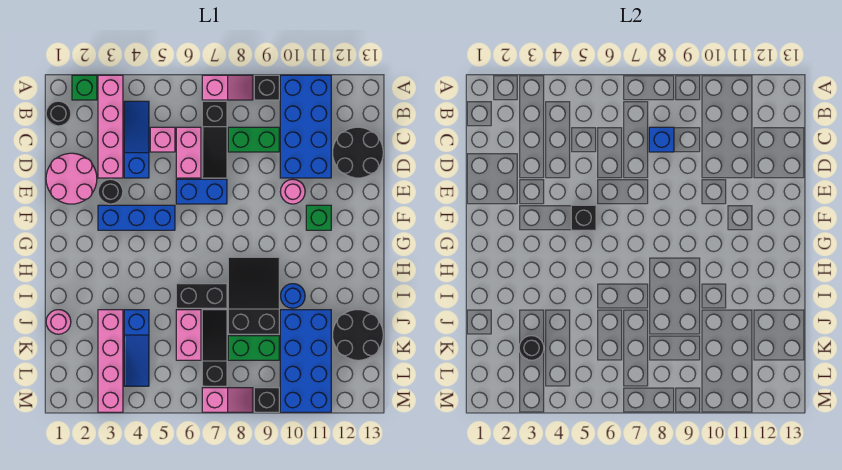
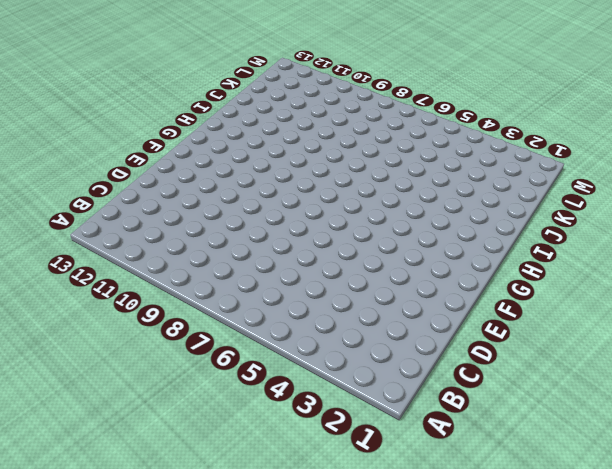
none -> green brick A2 level 1
none -> pink brick A3:D3 level 1
none -> pink slope A7:A8 level 1 top 7
none -> black brick A9 level 1

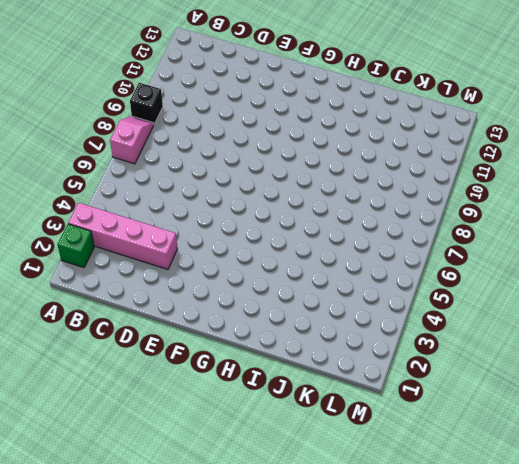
none -> blue brick A10:D11 level 1
none -> black round brick B1 level 1
none -> blue slope B4:D4 level 1 top D
none -> black slope B7:D7 level 1 top B

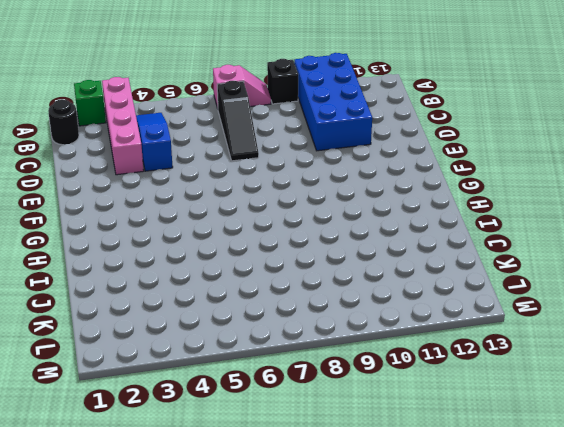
none -> pink brick C5 level 1
none -> pink brick C6:D6 level 1
none -> green brick C8:C9 level 1
none -> black round brick C12:D13 level 1

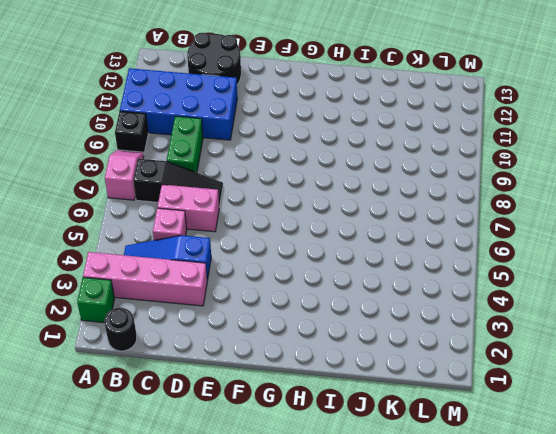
none -> pink round brick D1:E2 level 1
none -> black round brick E3 level 1
none -> blue brick E6:E7 level 1
none -> pink round brick E10 level 1

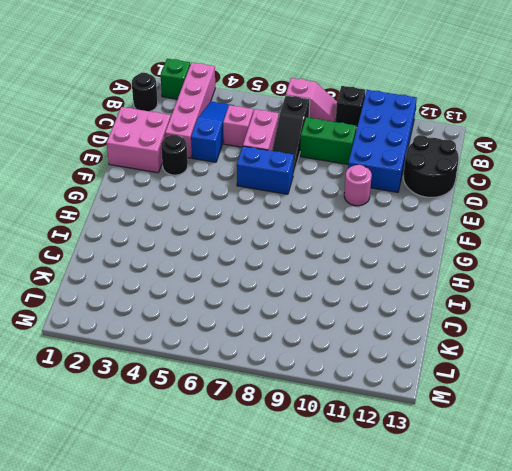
pink brick D1:E2 level 1 -> pink round brick D1:E2 level 1
none -> blue brick F3:F5 level 1
none -> green brick F11 level 1
none -> black slope H8:J9 level 1 top J
none -> black brick I6:I7 level 1

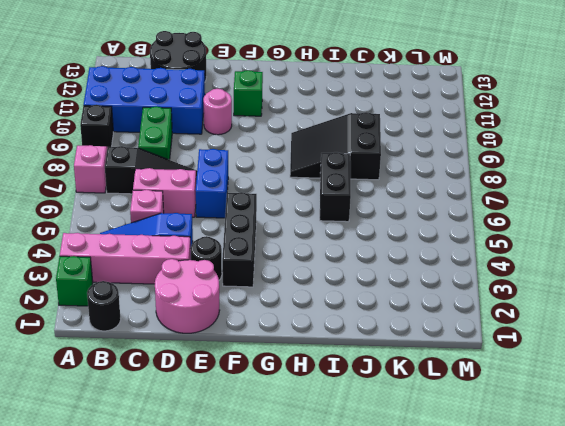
black brick F3:F5 level 1 -> blue brick F3:F5 level 1
none -> blue round brick I10 level 1
none -> pink round brick J1 level 1
none -> pink brick J3:M3 level 1
none -> blue slope J4:L4 level 1 top J

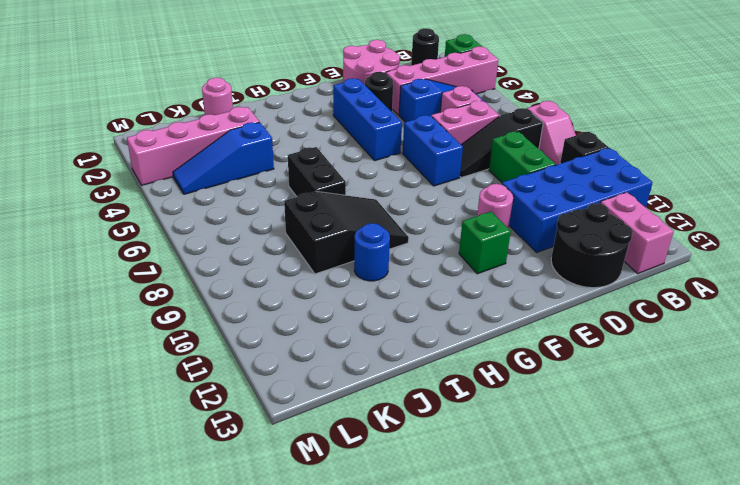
pink brick B12:B13 level 1 -> pink brick J6:K6 level 1
none -> black slope J7:L7 level 1 top L
none -> blue brick J10:M11 level 1
none -> black round brick J12:K13 level 1
none -> green brick K8:K9 level 1

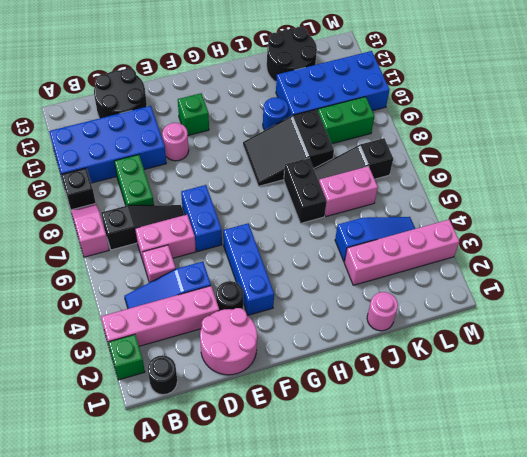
green brick K9:L9 level 1 -> green brick K8:K9 level 1
none -> pink slope M7:M8 level 1 top 7
none -> black brick M9 level 1
none -> blue brick C8 level 2
none -> black brick F5 level 2

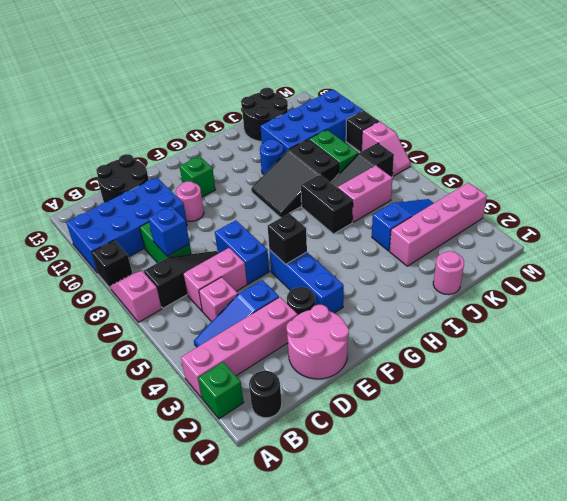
pink slope M7:M8 level 1 top 8 -> pink slope M7:M8 level 1 top 7
none -> black round brick K3 level 2

